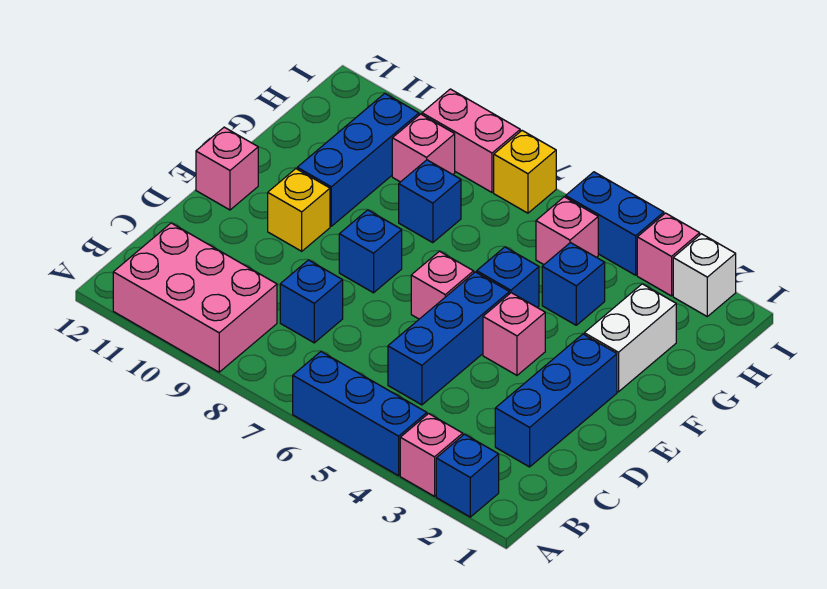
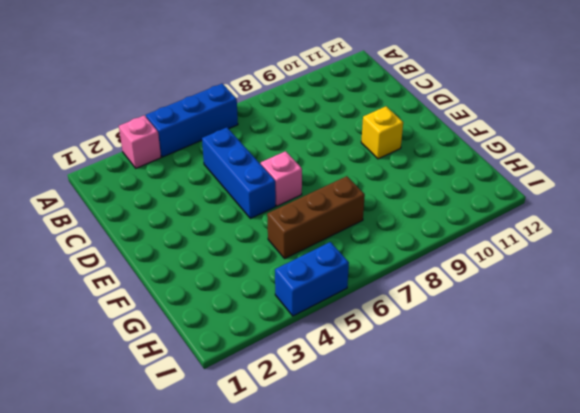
brown brick G5:G7 level 1 -> none
none -> blue brick A2 level 1
none -> pink brick A9:B11 level 1
none -> blue brick C2:E2 level 1

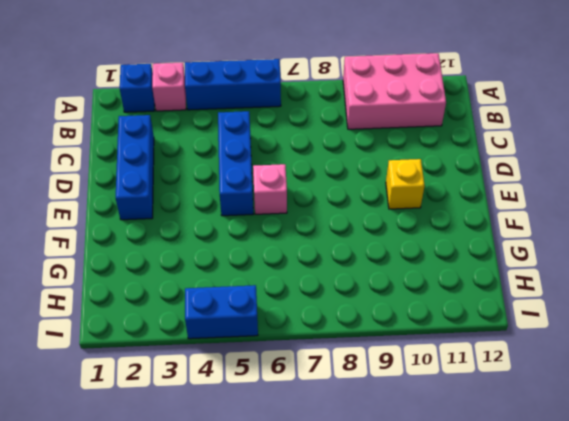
none -> blue brick C8 level 1
none -> pink brick E4 level 1
none -> blue brick E8 level 1

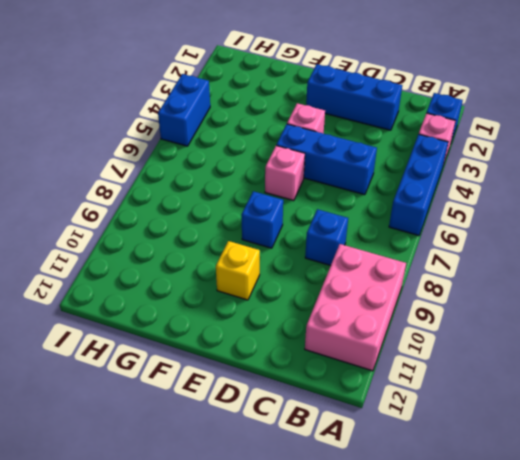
none -> pink brick E12 level 1
none -> white brick F2:G2 level 1
none -> blue brick F5 level 1

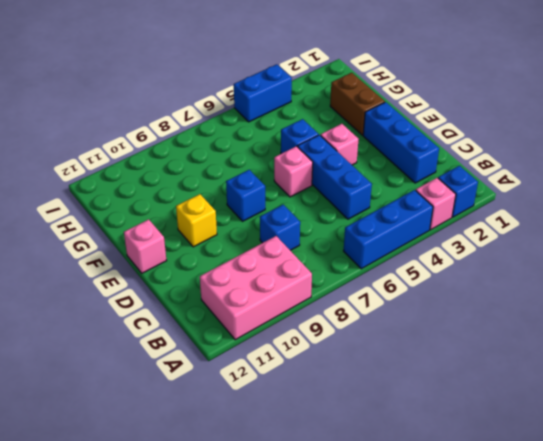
brown brick F2:G2 level 1 -> white brick F2:G2 level 1
none -> blue brick F10:H10 level 1
none -> blue brick G4 level 1
none -> blue brick G8 level 1

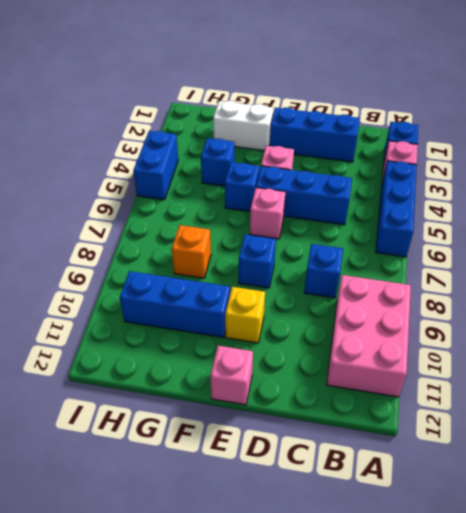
orange brick G8 level 1 -> blue brick G8 level 1
none -> pink brick H5 level 1
none -> pink brick H9 level 1
none -> white brick I2 level 1

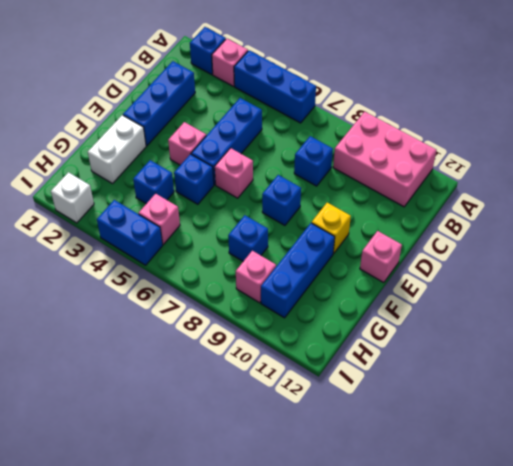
none -> pink brick I3 level 1
none -> yellow brick I7 level 1
none -> pink brick I8:I9 level 1

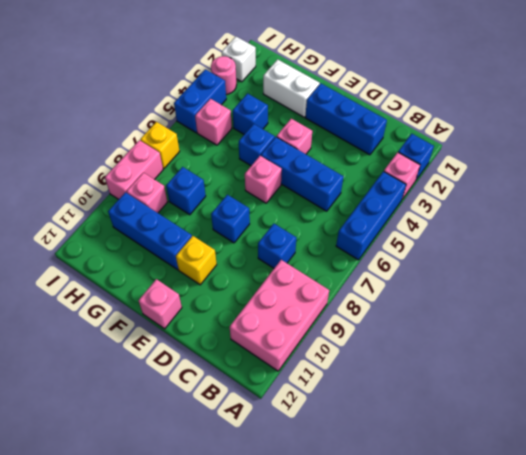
pink round brick I3 level 1 -> pink brick I3 level 1

